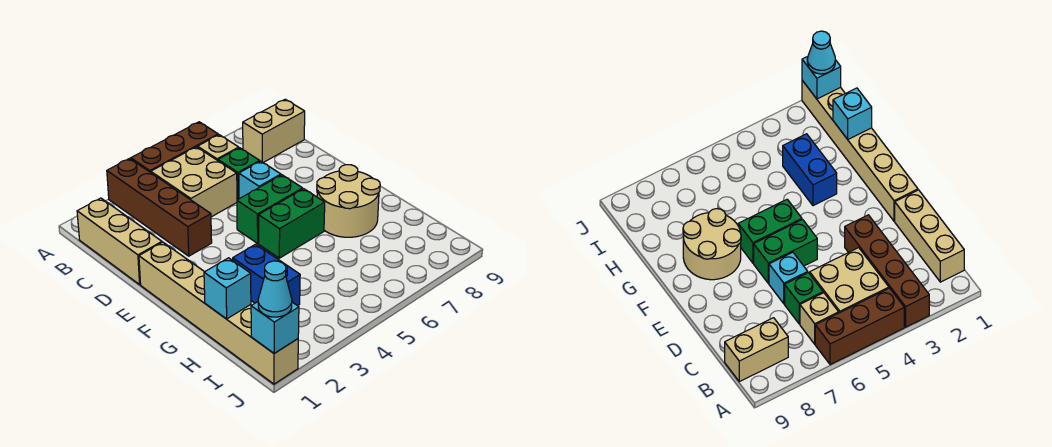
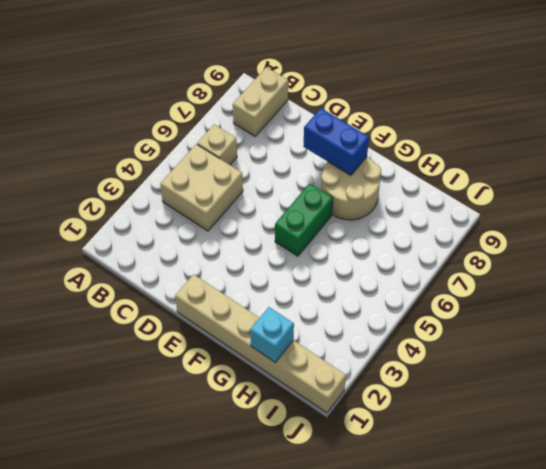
blue brick E8:F8 level 2 -> blue brick G3:H3 level 1
none -> brown brick A3:D3 level 1
none -> brown brick A4:A6 level 1
none -> tan brick B1:D1 level 1

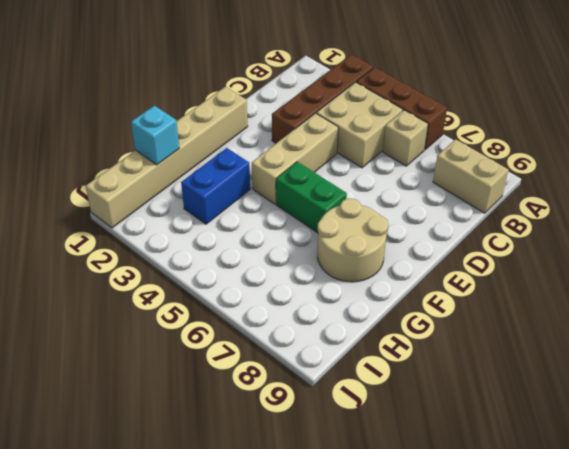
tan brick D4:F4 level 1 -> tan brick B1:D1 level 1
none -> green brick C6 level 1
none -> cyan brick D6 level 1
none -> green brick E5:E6 level 1

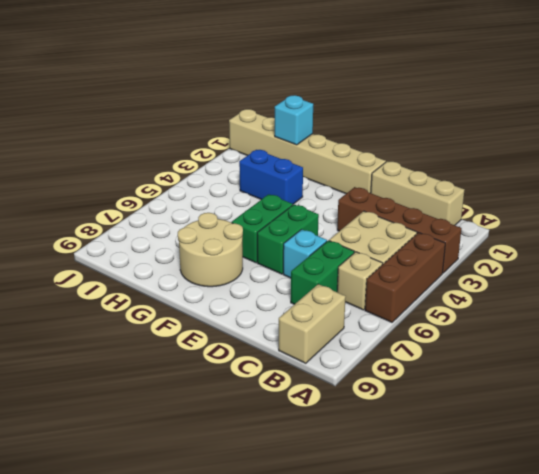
green brick C6:C7 level 1 -> green brick C6 level 1
none -> cyan brick J1 level 2
none -> cyan cone J1 level 3

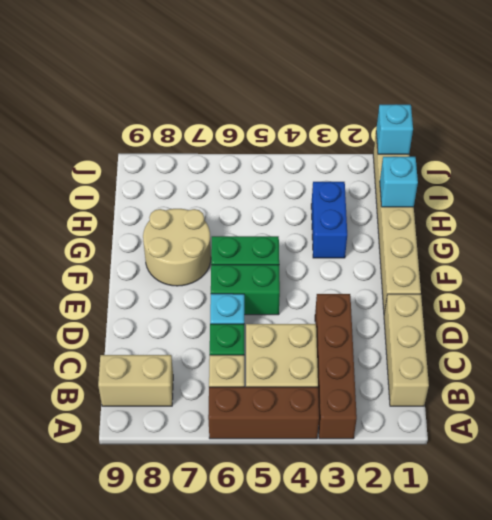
none -> cyan cone J1 level 3

